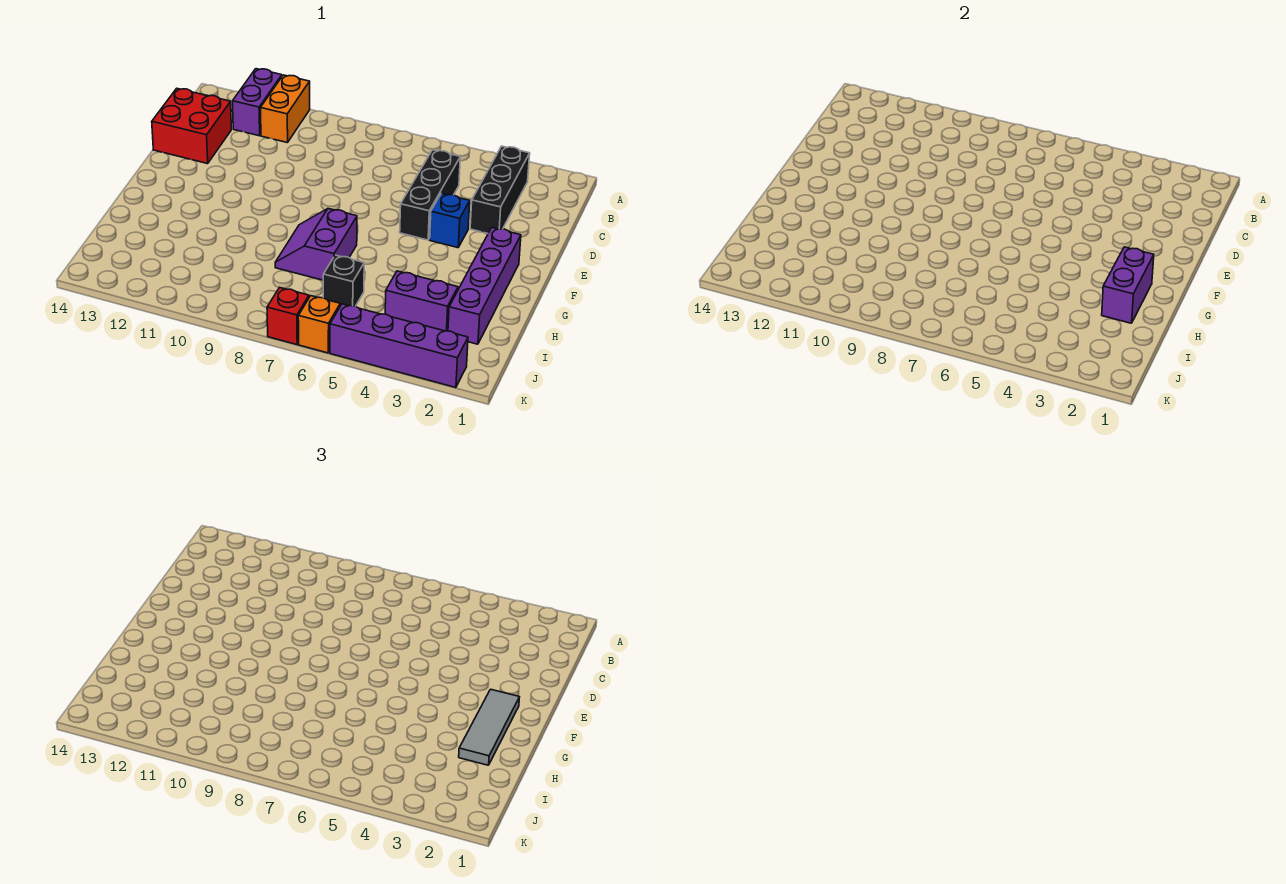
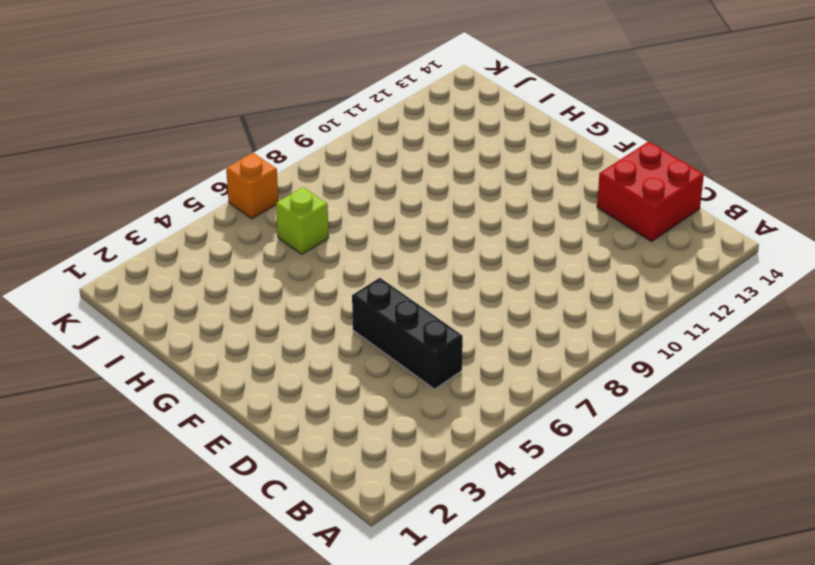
lime brick I6 level 1 -> black brick I6 level 1
none -> orange brick A11:B11 level 1
none -> purple brick A12:B12 level 1
none -> black brick B3:D3 level 1

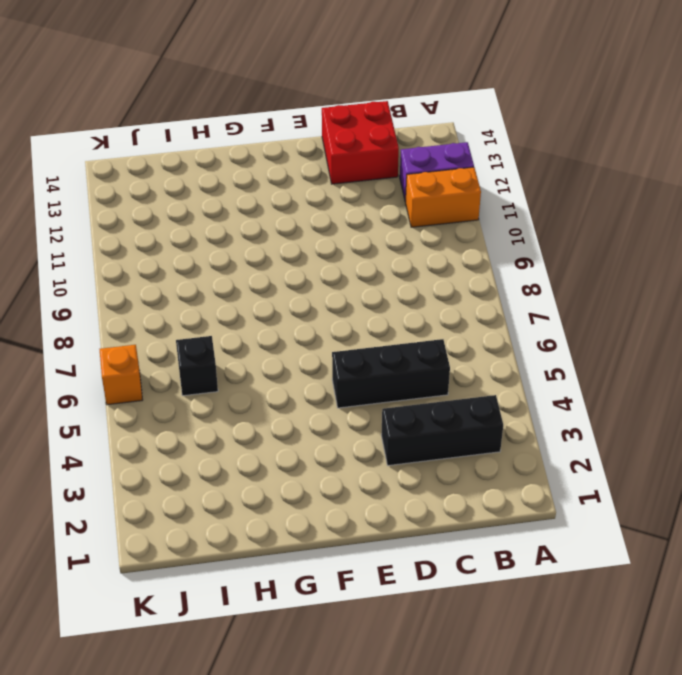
none -> blue brick E4 level 1
none -> purple brick F2:I2 level 1
none -> purple slope G7:H8 level 1 top 7

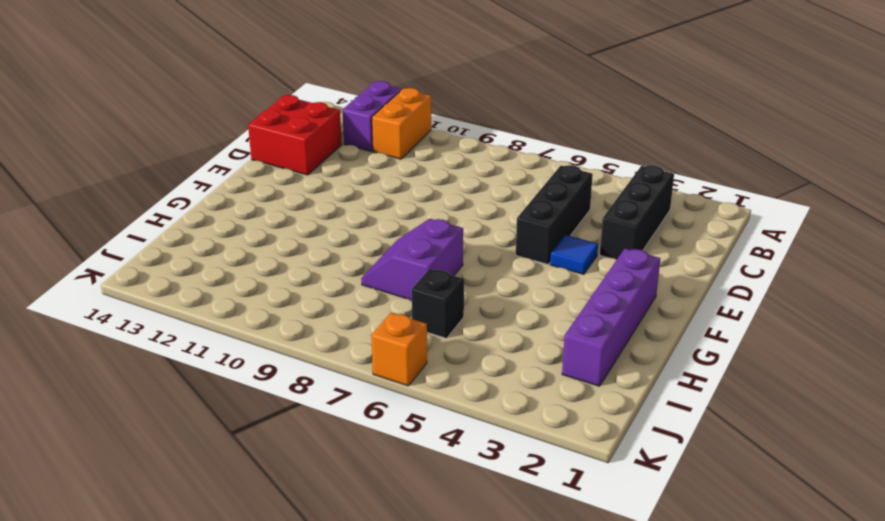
blue tile E4 level 1 -> blue brick E4 level 1
none -> purple brick I3:I4 level 1
none -> purple brick K2:K5 level 1
none -> red brick K7 level 1

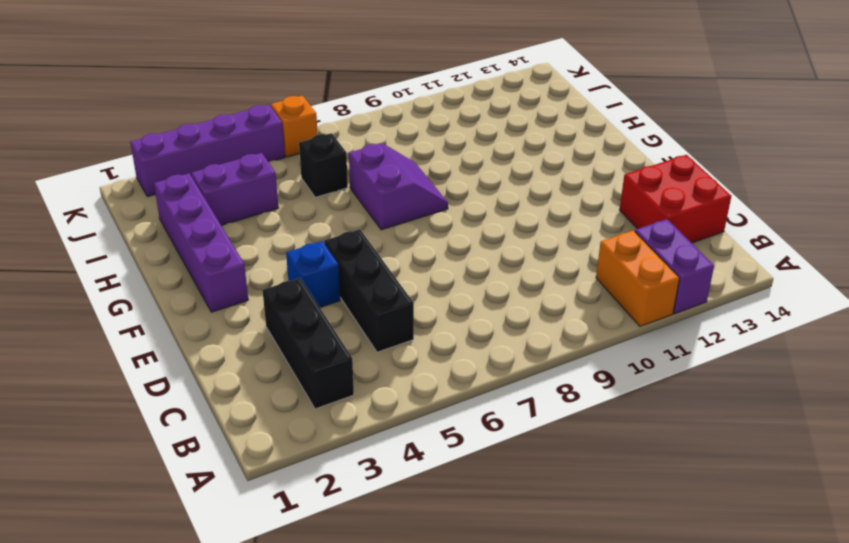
none -> red brick K7 level 1
none -> purple brick G2:H2 level 2
none -> grey tile F2:H2 level 3

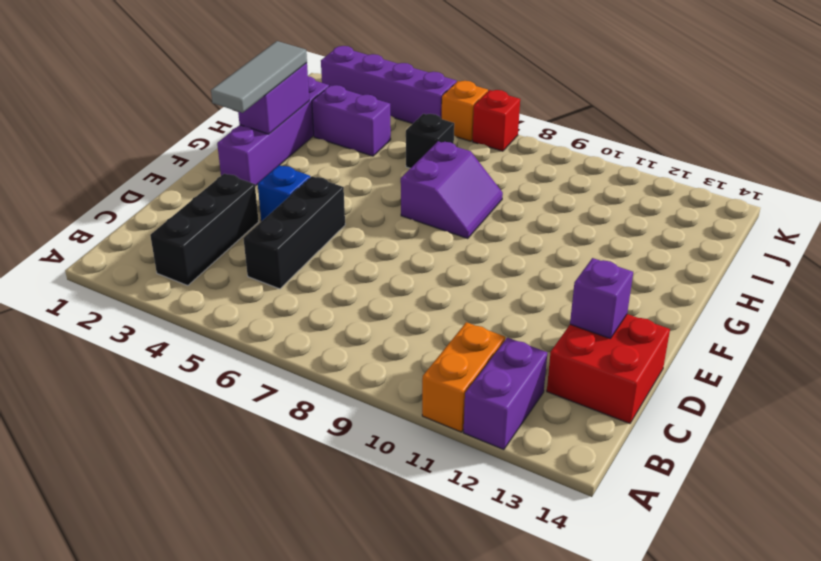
purple brick D13 level 2 -> none

